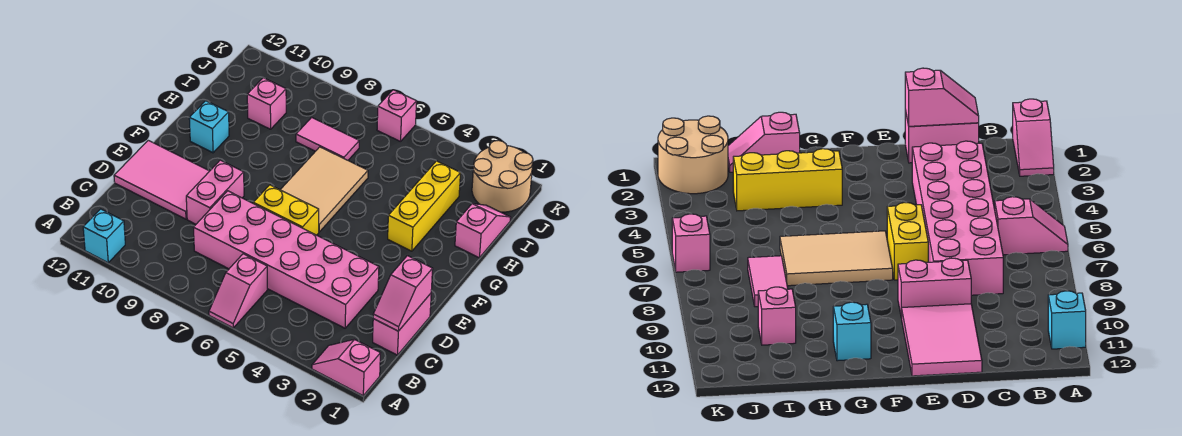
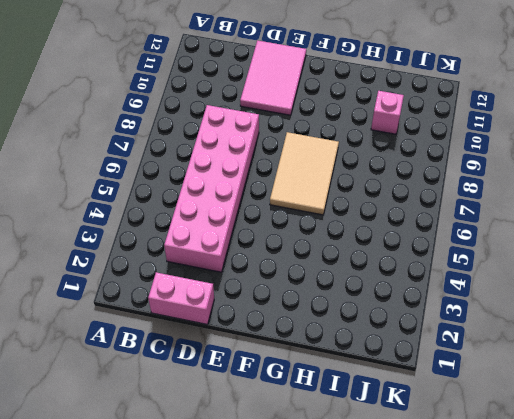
tan tile F6:G8 level 1 -> tan tile F6:H7 level 1
none -> pink slope A1:A2 level 1 top 1
none -> pink slope A6:B6 level 1 top B
none -> cyan brick A11 level 1

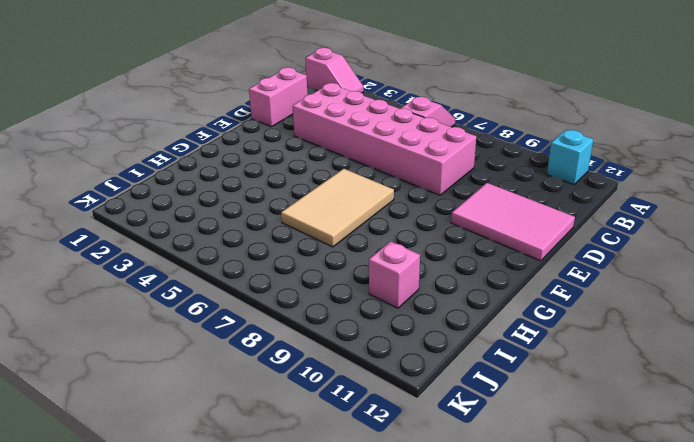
none -> pink brick D9:E9 level 1
none -> yellow brick E6:E7 level 1
none -> yellow brick G3:I3 level 1

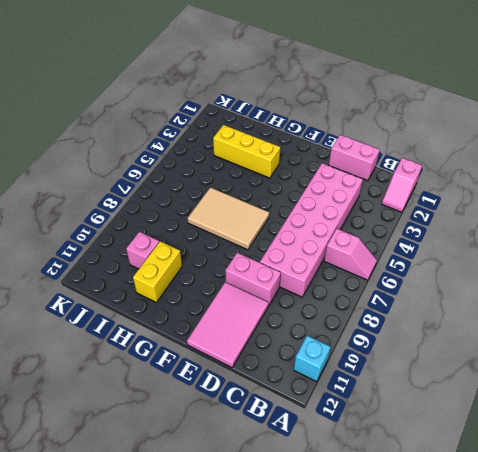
yellow brick H10:H11 level 1 -> yellow brick E6:E7 level 1
none -> cyan brick G11 level 1
none -> pink slope H1:I1 level 1 top H
none -> pink tile I7:I8 level 1

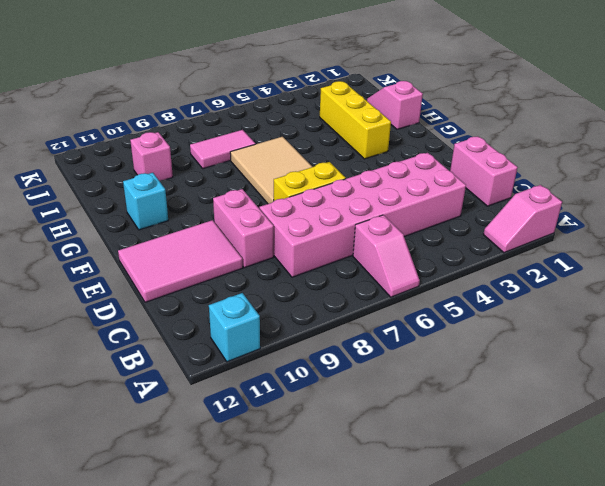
none -> tan round brick J1:K2 level 1
none -> pink brick K6 level 1
none -> pink slope C1:D1 level 2 top D

